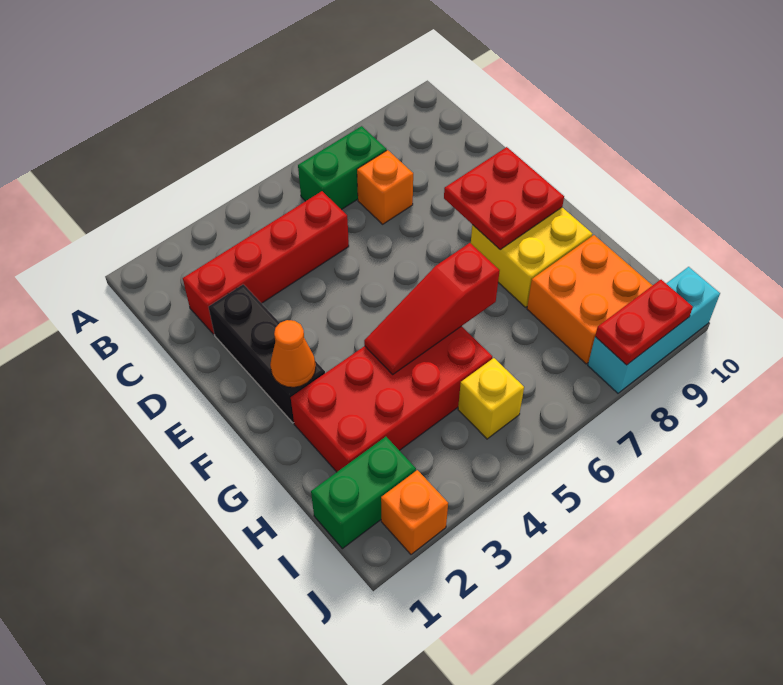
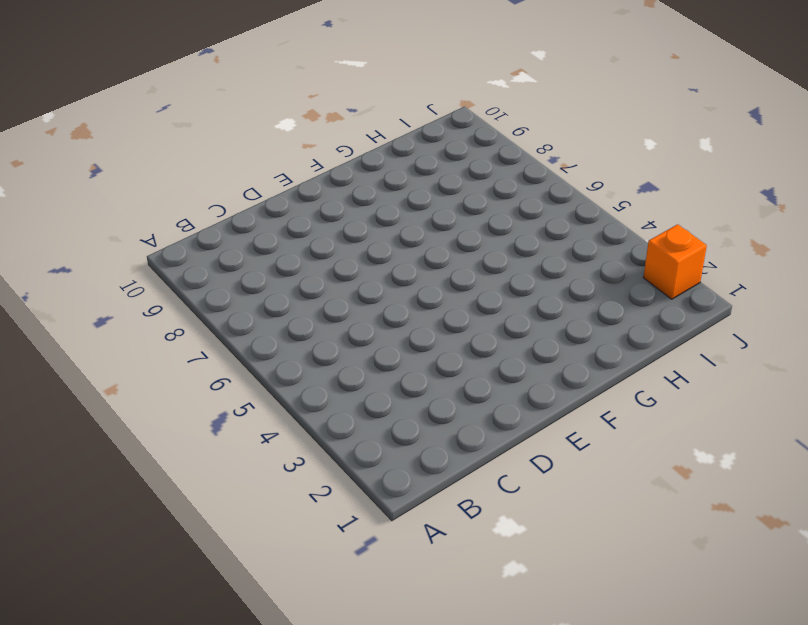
none -> green brick B6:B7 level 1
none -> red brick C2:C5 level 1
none -> orange brick C7 level 1

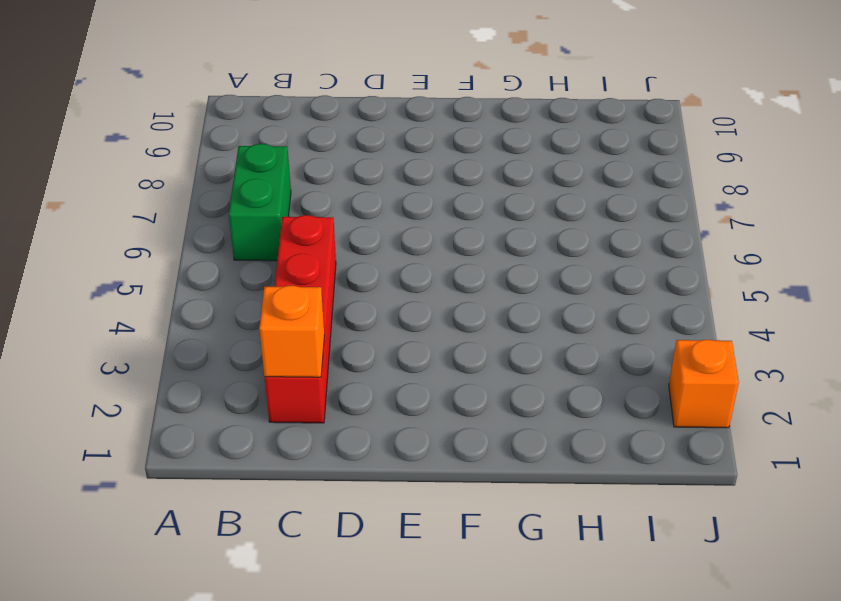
orange brick C2 level 2 -> orange brick C7 level 1
none -> black brick D2:F2 level 1
none -> yellow brick F8:G9 level 1
none -> red brick G2:H5 level 1

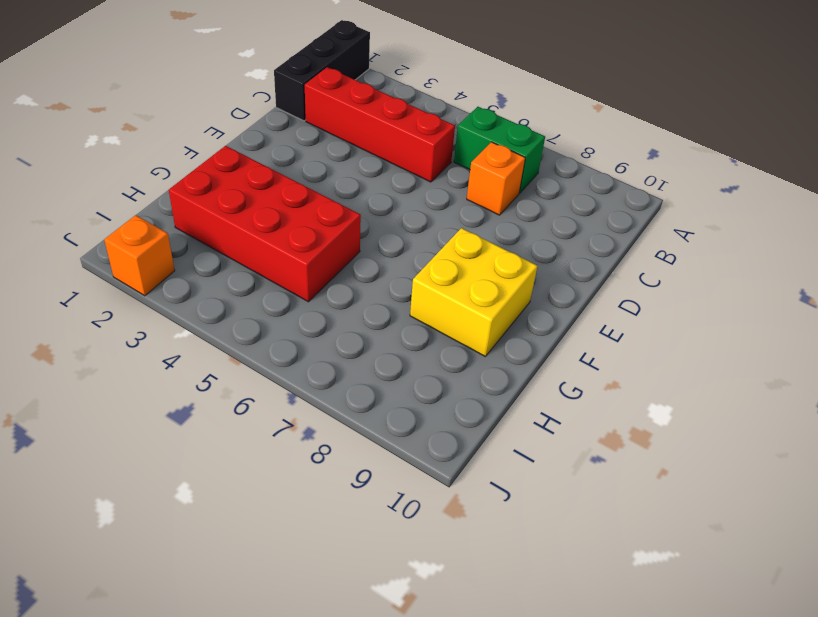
black brick A1:C1 level 1 -> black brick D2:F2 level 1
none -> orange brick H8:I9 level 1
none -> green brick I1:I2 level 1
none -> yellow brick I5 level 1

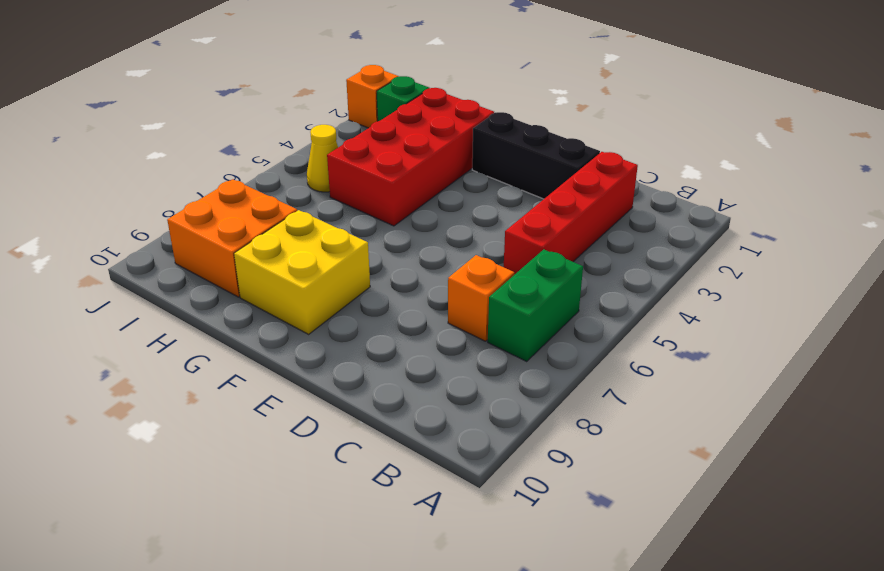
green brick I2 level 1 -> green brick I1:I2 level 1
yellow cone I5 level 1 -> yellow brick I5 level 1
none -> cyan brick J8:J10 level 1
none -> red plate E8:F9 level 2
none -> orange cone F2 level 2

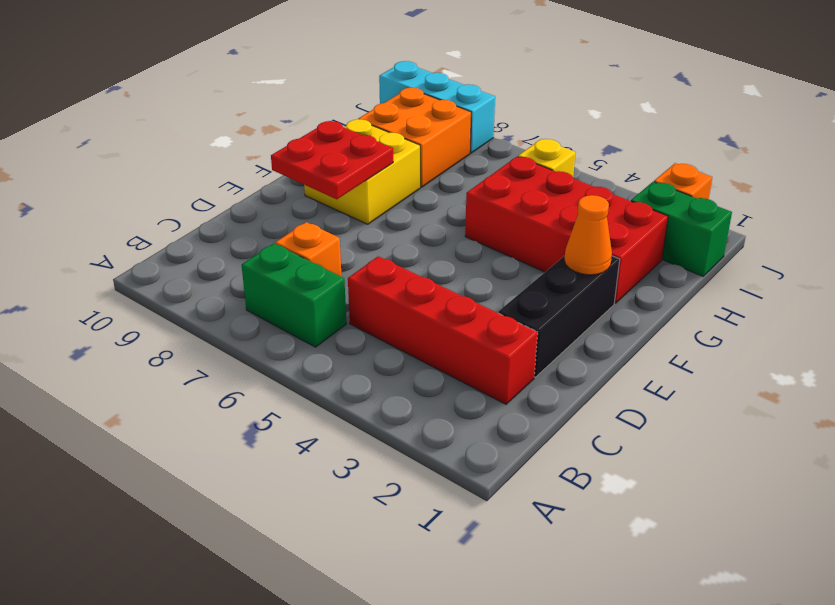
none -> red slope G4:G6 level 2 top 6
none -> red plate J8:J9 level 2

